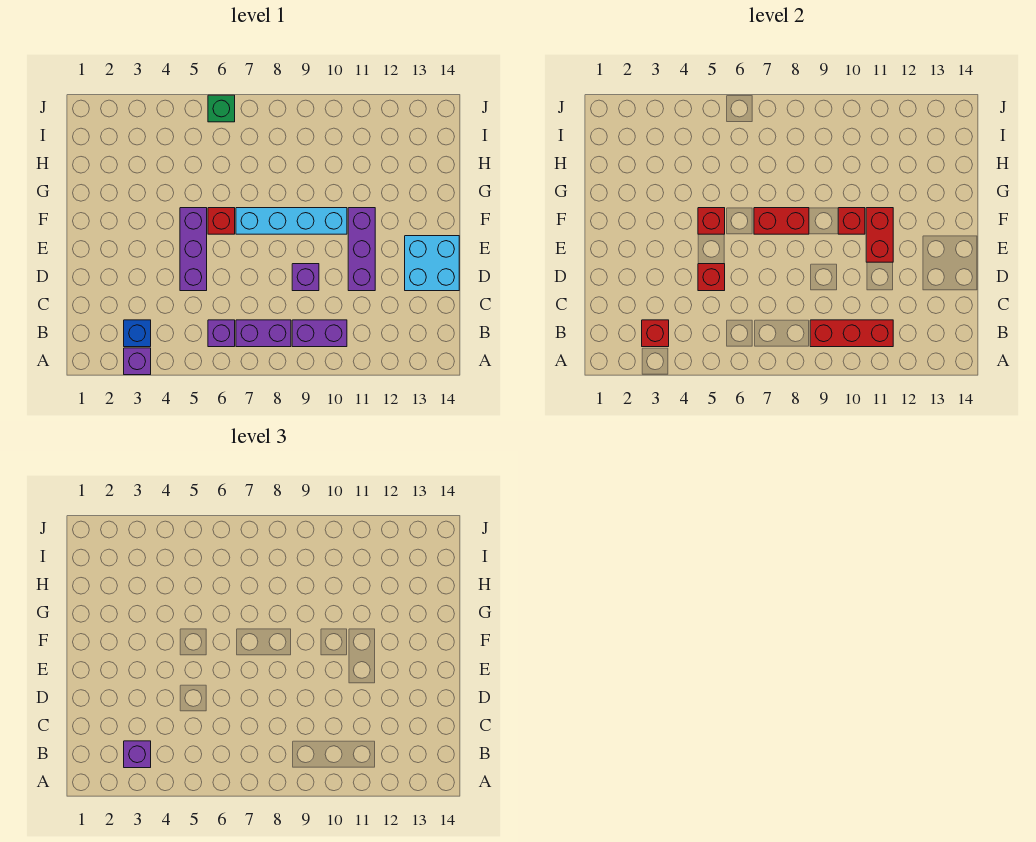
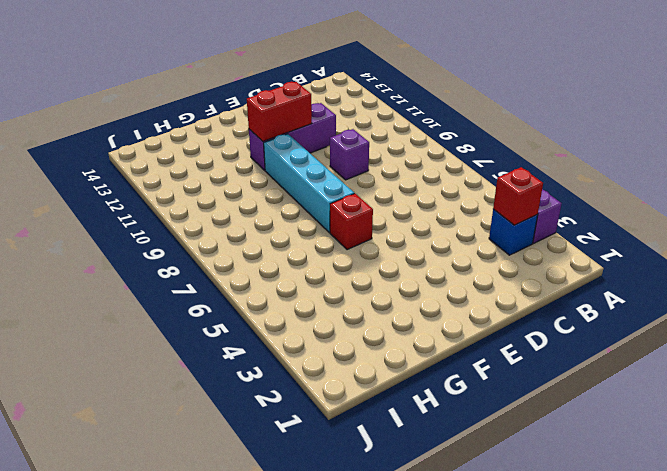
none -> purple brick B6 level 1
none -> purple brick B7:B8 level 1
none -> purple brick B9:B10 level 1

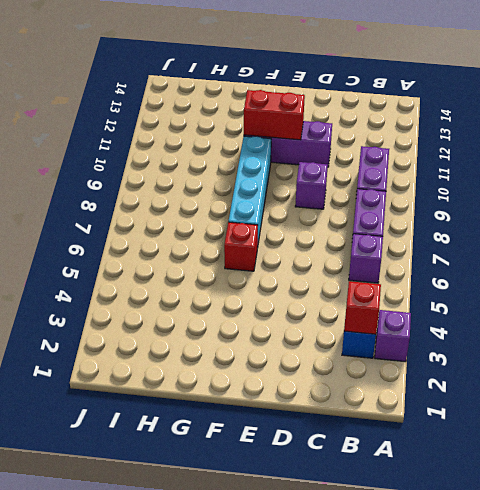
none -> purple brick D5:F5 level 1
none -> cyan brick D13:E14 level 1
none -> green brick J6 level 1

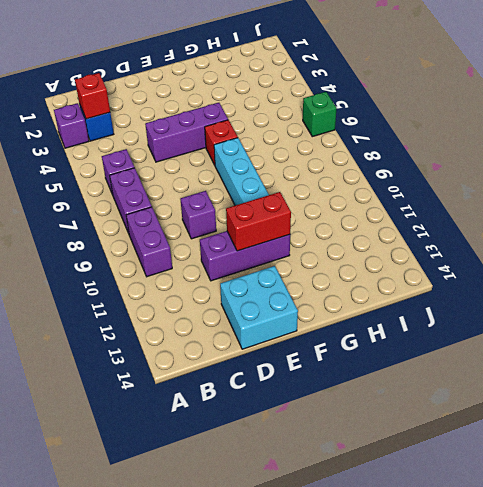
none -> red brick B9:B11 level 2
none -> red brick D5 level 2
none -> red brick F5 level 2

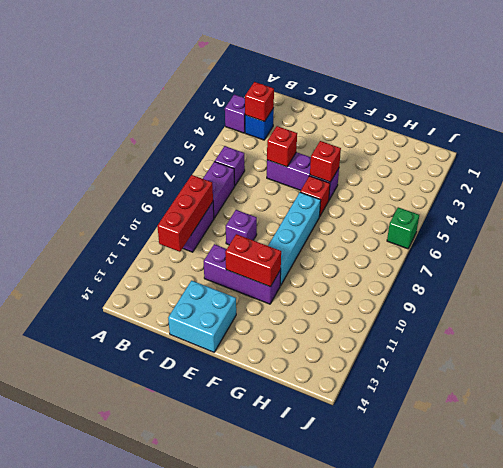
none -> red brick F7:F8 level 2
none -> red brick F10 level 2
none -> purple brick B3 level 3

